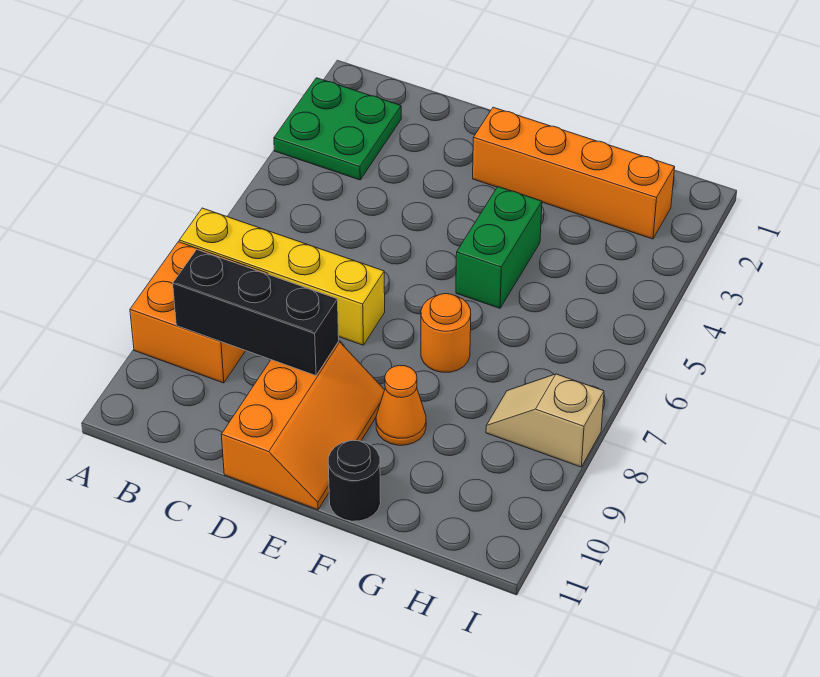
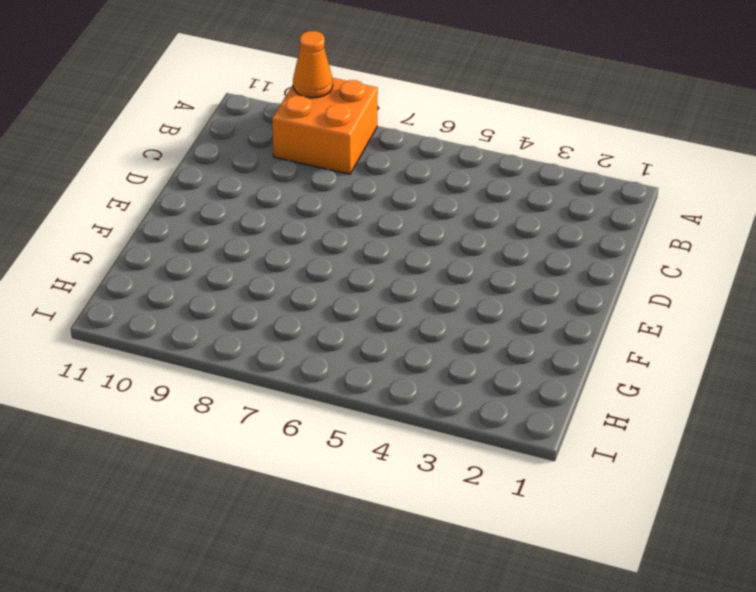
orange cone A9 level 2 -> orange cone F9 level 1
none -> green plate A2:B3 level 1
none -> yellow brick A7:D7 level 1

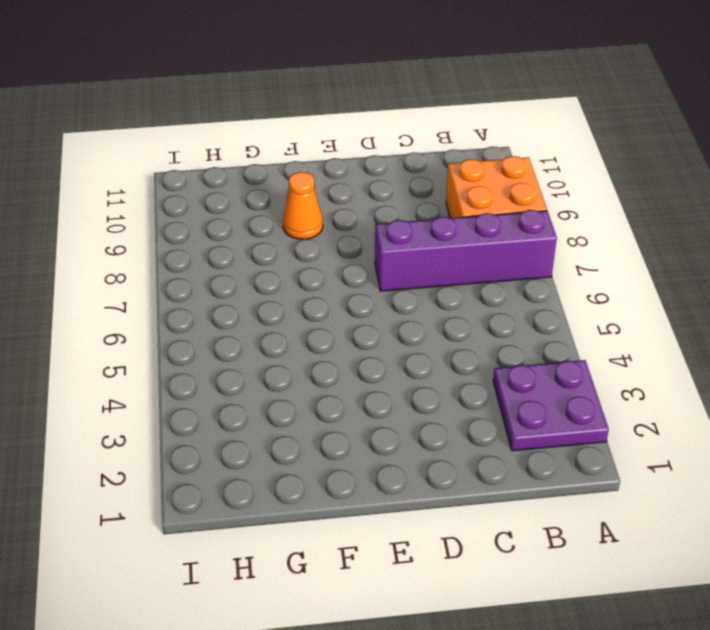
purple plate A2:B3 level 1 -> green plate A2:B3 level 1
purple brick A7:D7 level 1 -> yellow brick A7:D7 level 1
none -> orange slope D9:E11 level 1 top D
none -> orange brick E2:H2 level 1

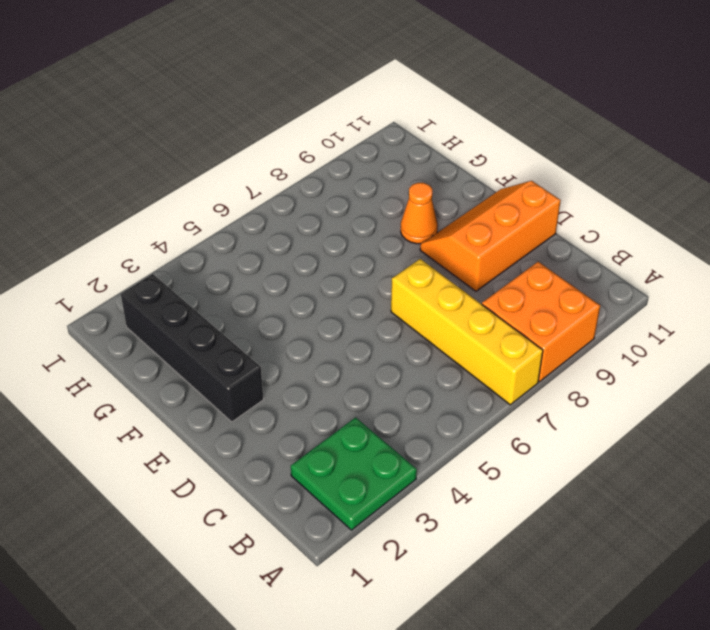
black brick E2:H2 level 1 -> orange brick E2:H2 level 1
none -> green brick F4:F5 level 1
none -> orange round brick F7 level 1

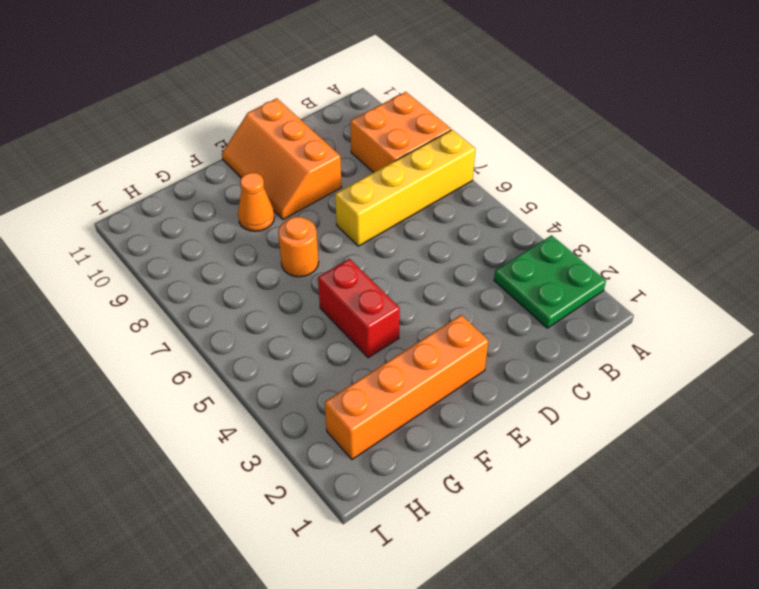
red brick F4:F5 level 1 -> green brick F4:F5 level 1
none -> black round brick F11 level 1
none -> tan slope H8:I8 level 1 top I

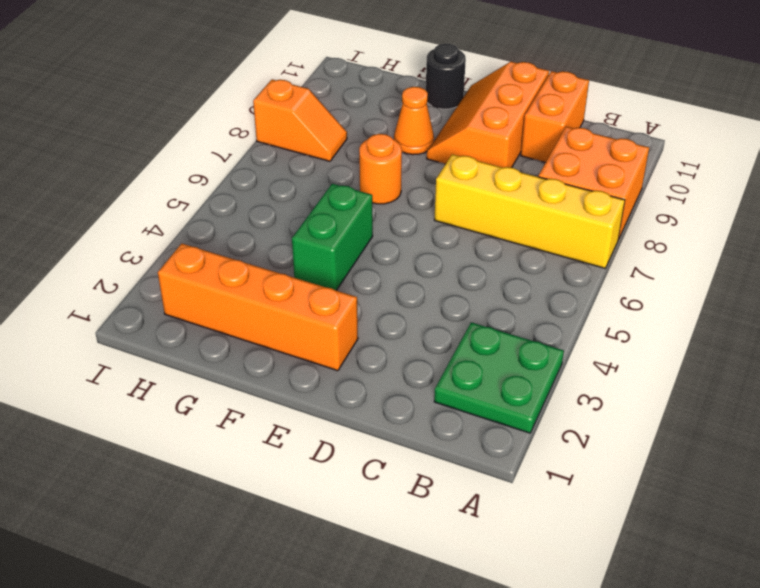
orange brick C10:C11 level 1 -> none
orange slope H8:I8 level 1 top I -> tan slope H8:I8 level 1 top I
none -> black brick B9:D9 level 2

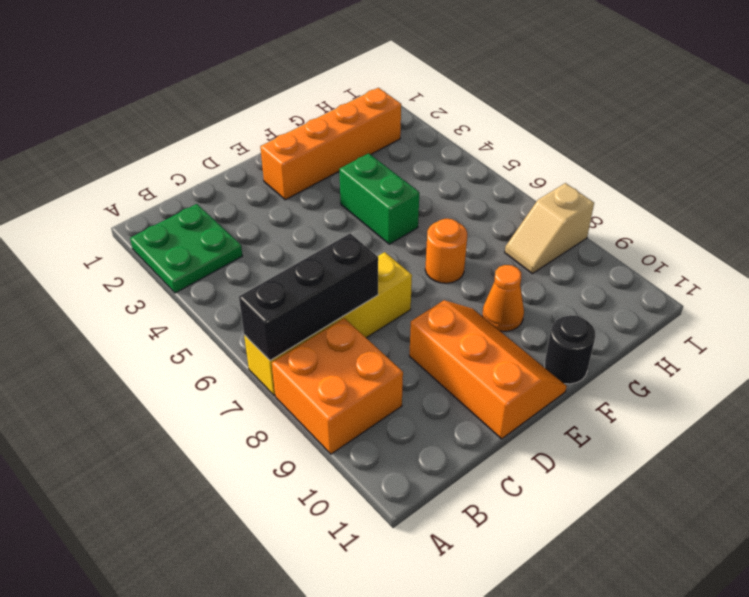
black brick A7:C7 level 2 -> black brick B9:D9 level 2

